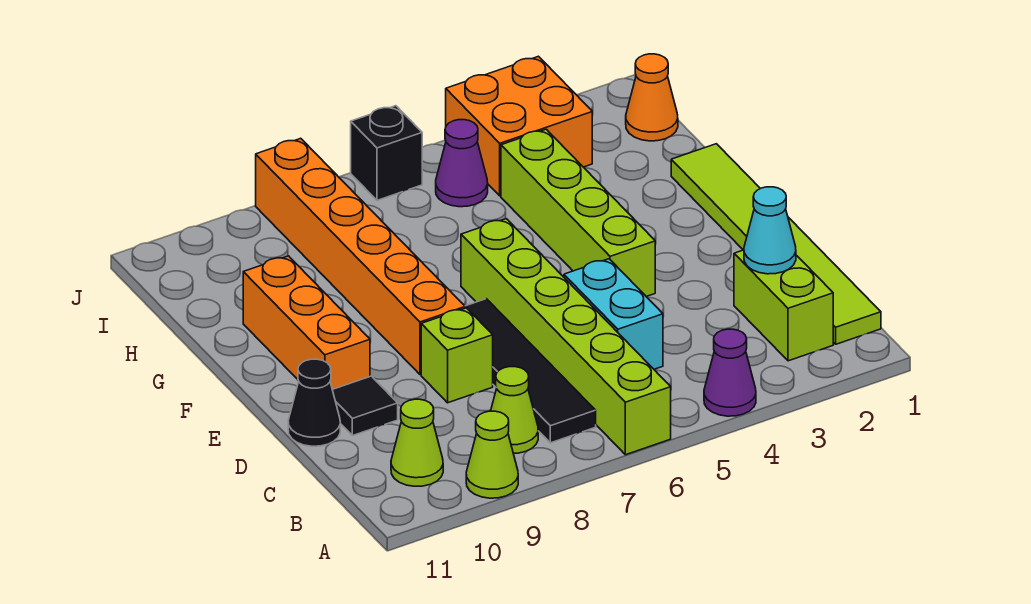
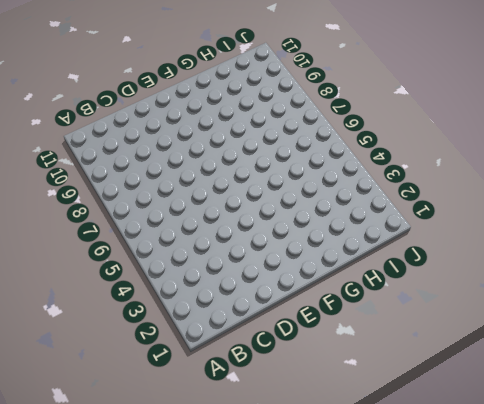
none -> purple cone A4 level 1
none -> lime brick A6:F6 level 1
none -> lime cone A9 level 1

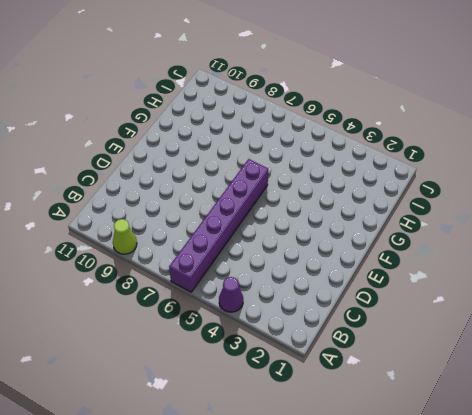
purple brick A6:F6 level 1 -> lime brick A6:F6 level 1
none -> lime tile B1:G1 level 1
none -> lime brick B2:C2 level 1
none -> black tile B7:E7 level 1

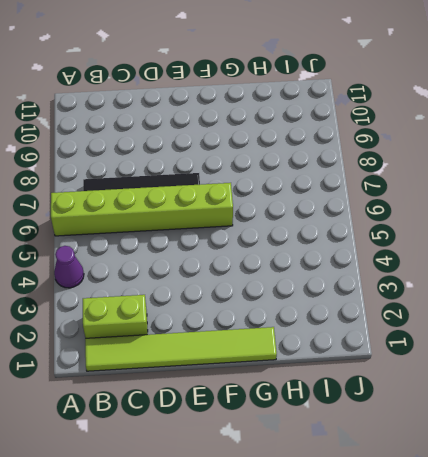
none -> lime cone A9 level 1
none -> lime cone B8 level 1
none -> lime cone B10 level 1

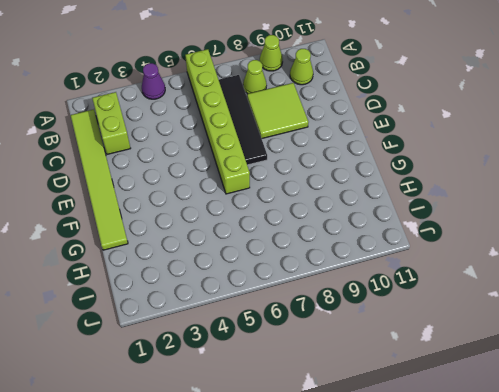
lime tile C8:D9 level 1 -> lime brick D8 level 1
none -> cyan brick C5:D5 level 1
none -> black tile D10 level 1
none -> black cone D11 level 1

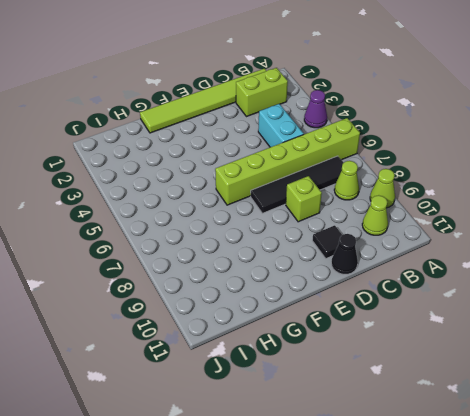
cyan brick C4:C5 level 1 -> cyan brick C5:D5 level 1
none -> lime brick E4:H4 level 1
none -> orange brick E8:J8 level 1
none -> orange brick E10:G10 level 1

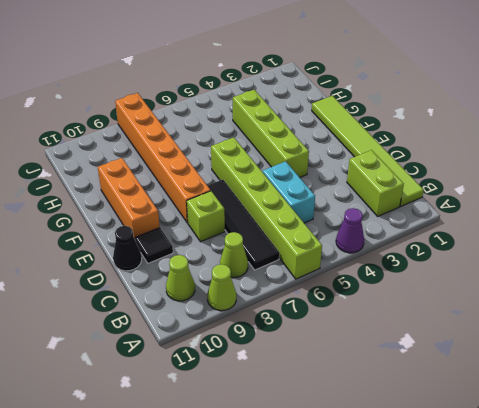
none -> orange cone I1 level 1
none -> orange brick I3:J4 level 1
none -> purple cone I5 level 1

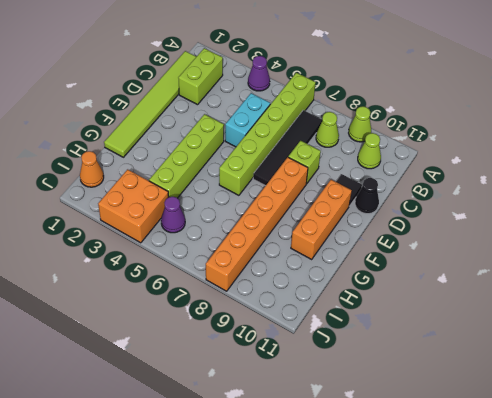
none -> black brick J6 level 1
none -> cyan cone C2 level 2

